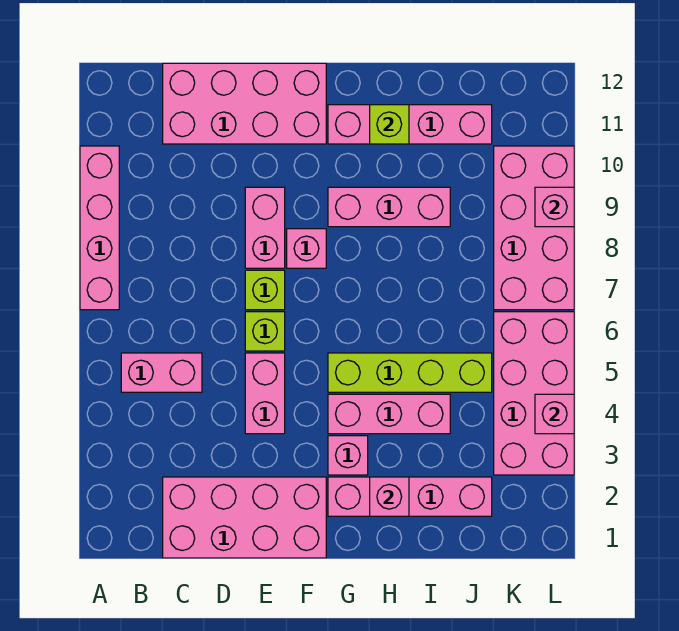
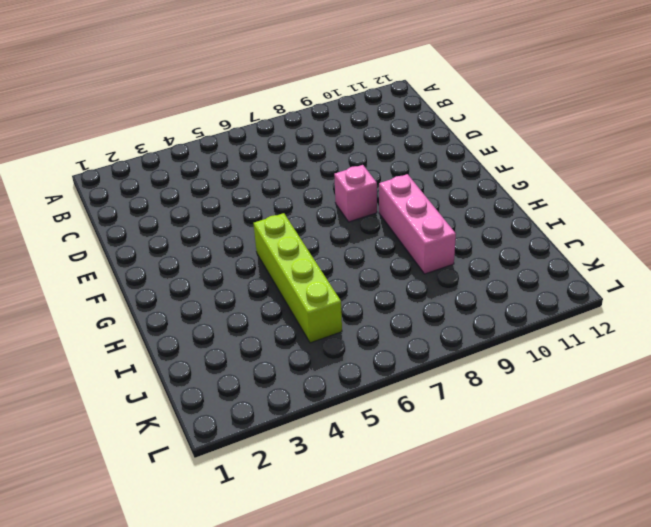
none -> pink brick A7:A10 level 1
none -> pink brick B5:C5 level 1
none -> pink brick C1:F2 level 1

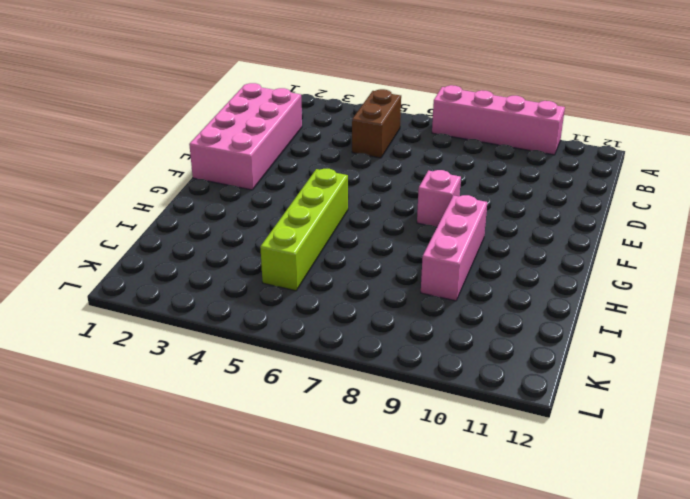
brown brick B5:C5 level 1 -> pink brick B5:C5 level 1
none -> pink brick C11:F12 level 1
none -> pink brick E4:E5 level 1
none -> lime brick E6 level 1

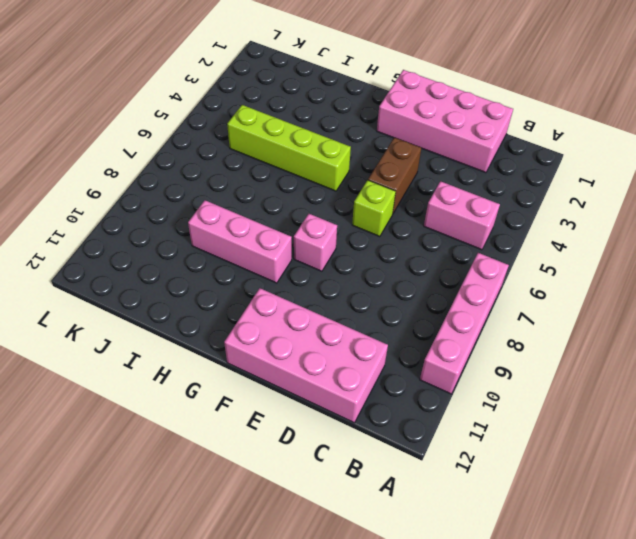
brown brick E4:E5 level 1 -> pink brick E4:E5 level 1
none -> lime brick E7 level 1
none -> pink brick E8:E9 level 1
none -> pink brick G2:J2 level 1

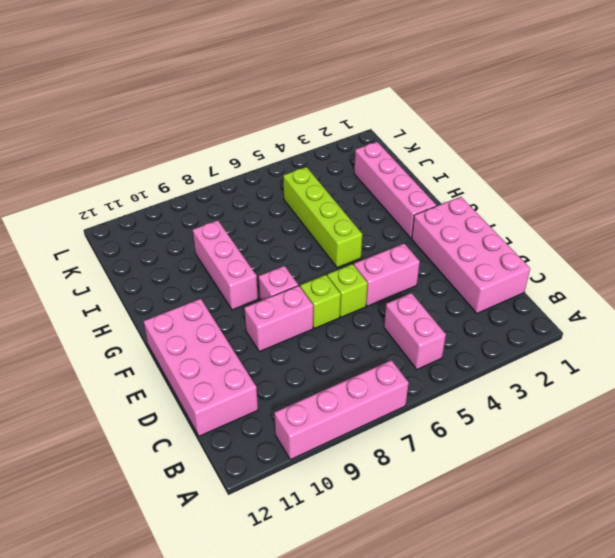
none -> pink brick G3 level 1
none -> pink brick G4:I4 level 1
none -> pink brick G11:J11 level 1

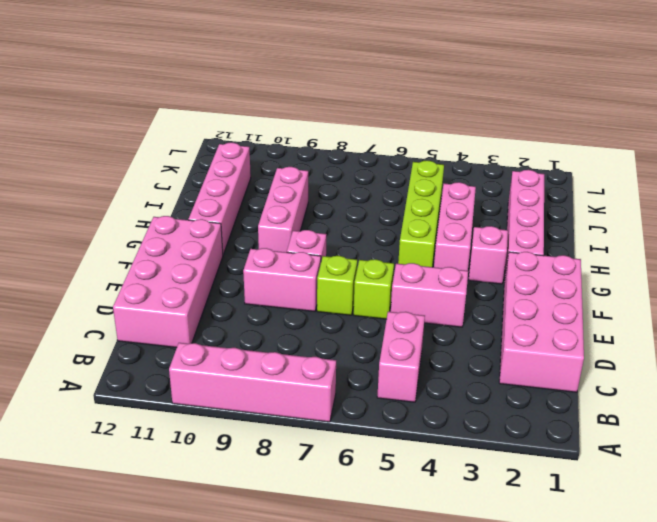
none -> pink brick K3:L6 level 1
none -> pink brick K7:L10 level 1
none -> pink brick H2 level 2

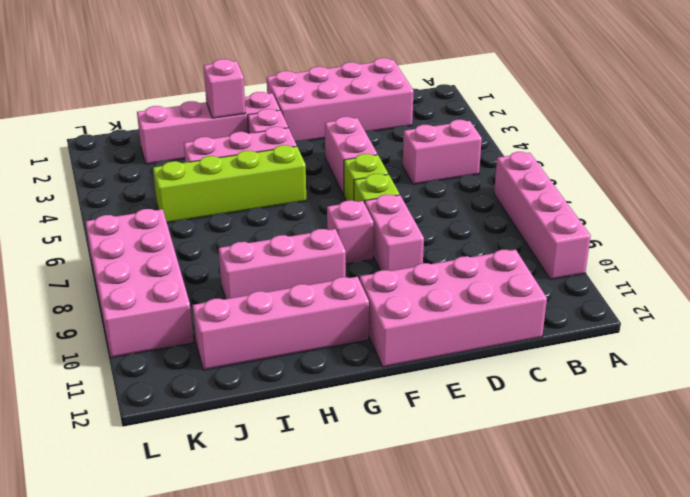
none -> pink brick K3:L6 level 1
none -> lime brick H11 level 2
none -> pink brick L4 level 2

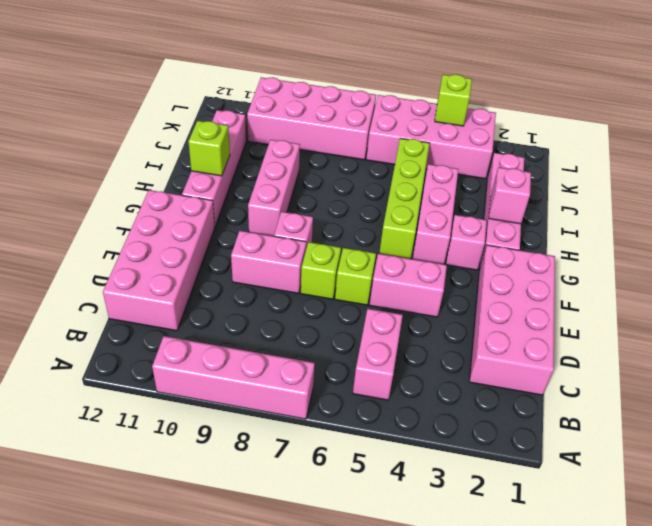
lime brick L4 level 2 -> pink brick L4 level 2
none -> pink brick L9 level 2

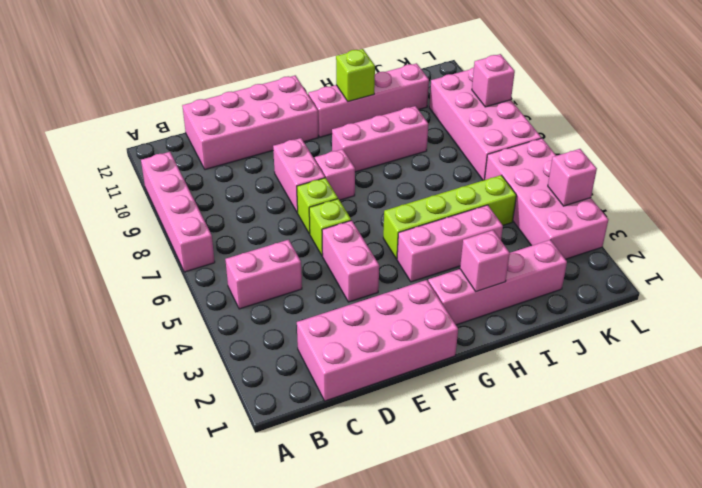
none -> pink brick G3 level 1

